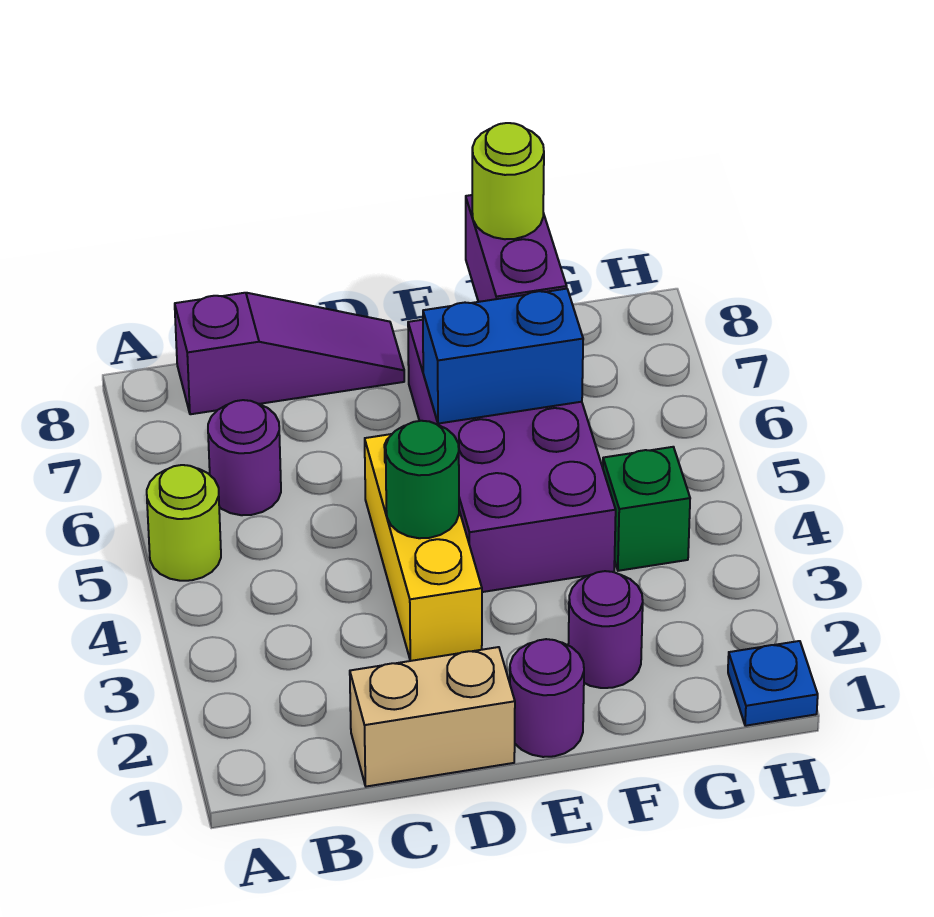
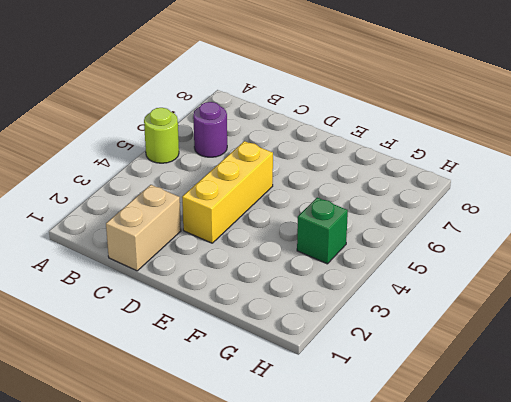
tan brick C1:C2 level 1 -> tan brick C1:D1 level 1
none -> purple slope B8:D8 level 1 top B
none -> purple round brick E1 level 1
none -> purple brick E4:F7 level 1

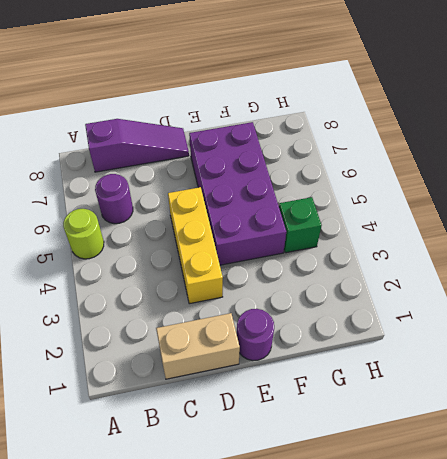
none -> purple round brick F2 level 1
none -> blue plate H1 level 1
none -> green round brick D4 level 2

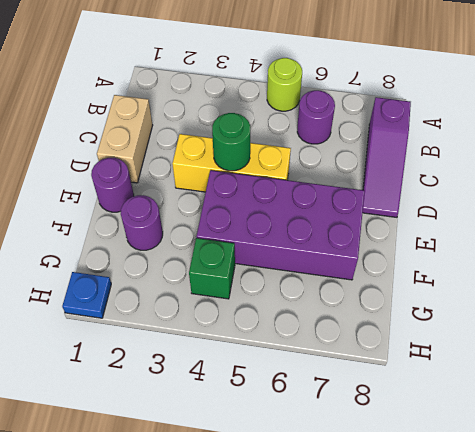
none -> blue brick E6:F6 level 2
none -> purple brick F7:F8 level 2
none -> lime round brick F8 level 3

